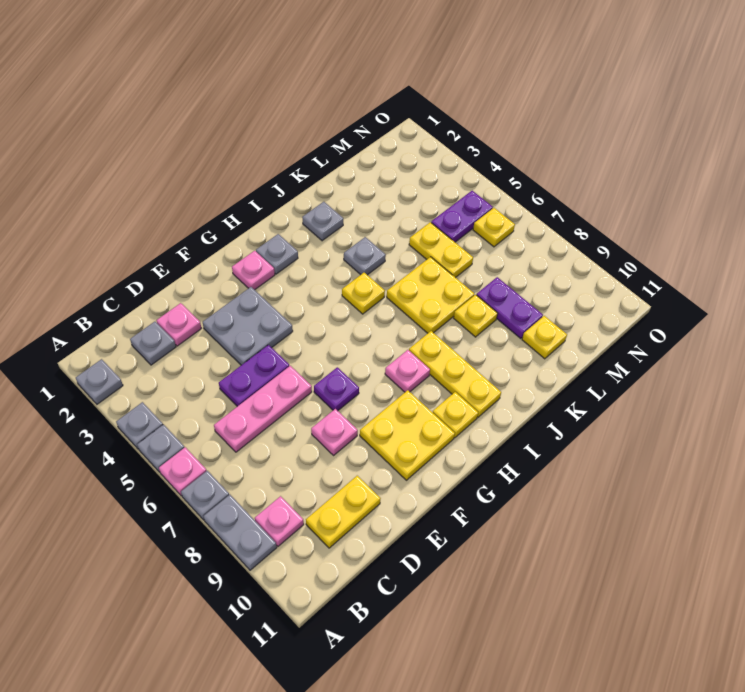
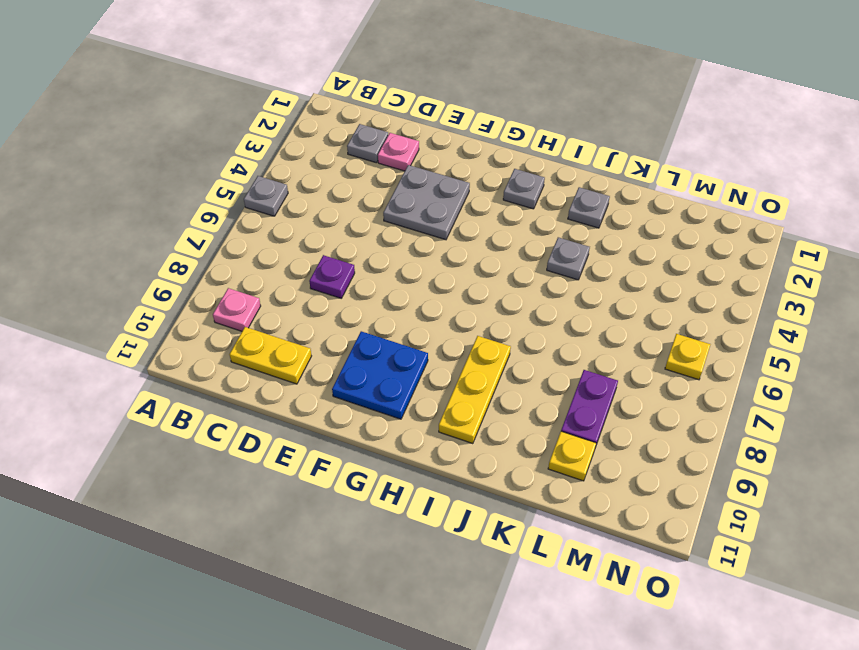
purple plate D7 level 1 -> purple plate F7 level 1
blue plate F9:G10 level 1 -> yellow plate F9:G10 level 1
none -> grey plate A2 level 1
none -> grey plate A4 level 1
none -> pink plate A6 level 1
none -> grey plate A7 level 1

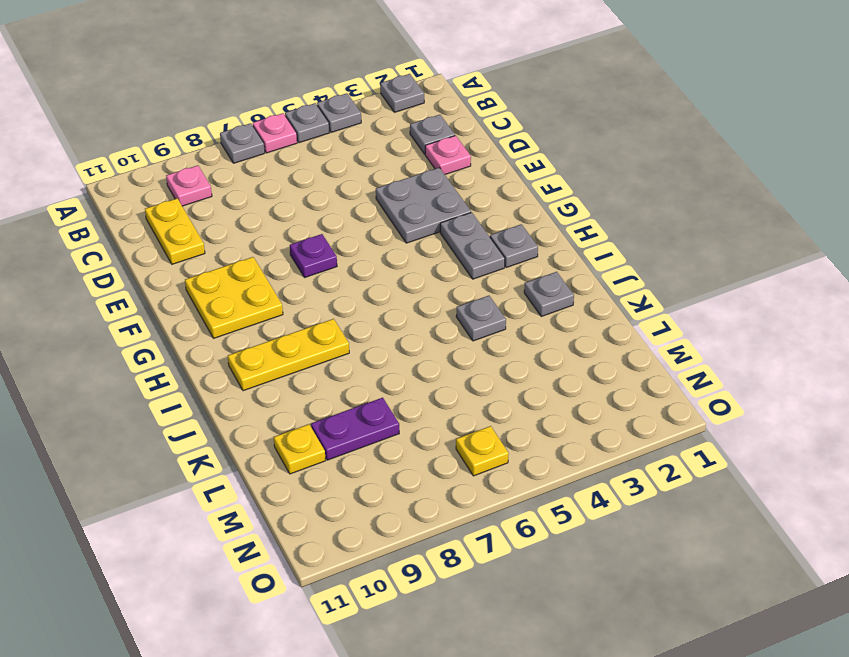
grey plate G3:H3 level 1 -> grey plate A8:A9 level 1
none -> pink plate C6:E6 level 1
none -> purple plate D5:E5 level 1
none -> pink plate E8 level 1
none -> pink plate G2 level 1

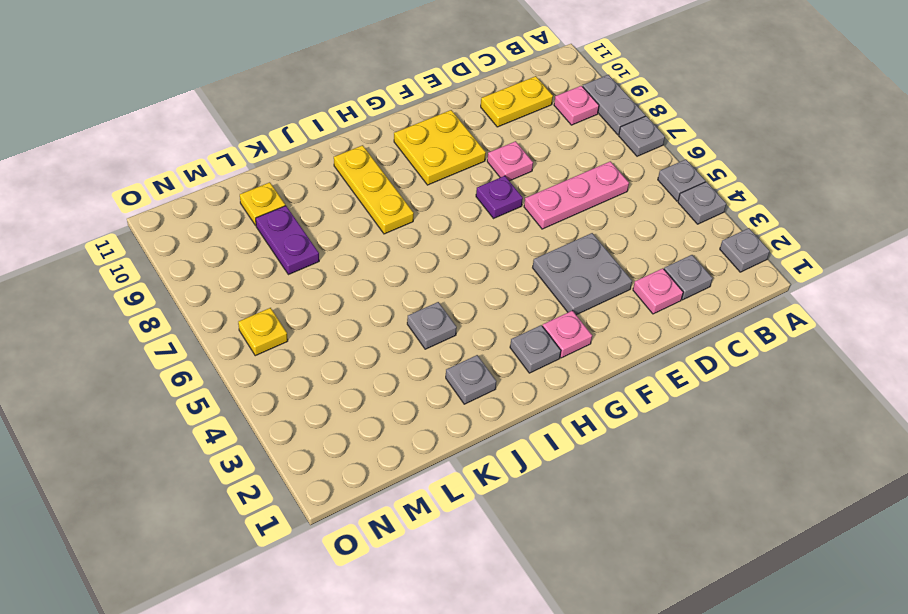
none -> pink plate A6 level 1
none -> purple plate D5:E5 level 1
none -> pink plate H8 level 1
none -> yellow plate H10 level 1

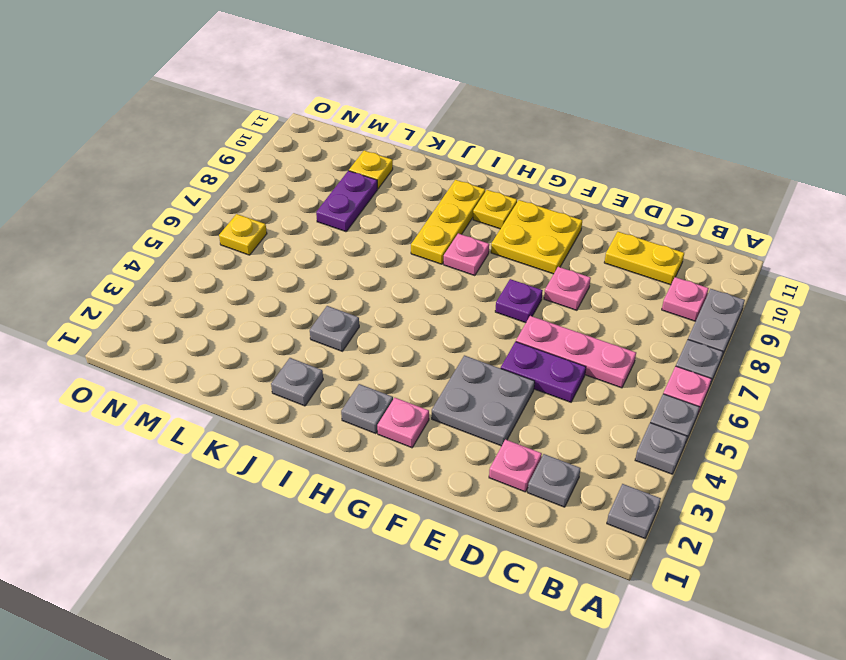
none -> yellow plate I5 level 1
none -> yellow plate J6:K7 level 1
none -> yellow plate K8 level 1
none -> yellow plate L5:L6 level 1

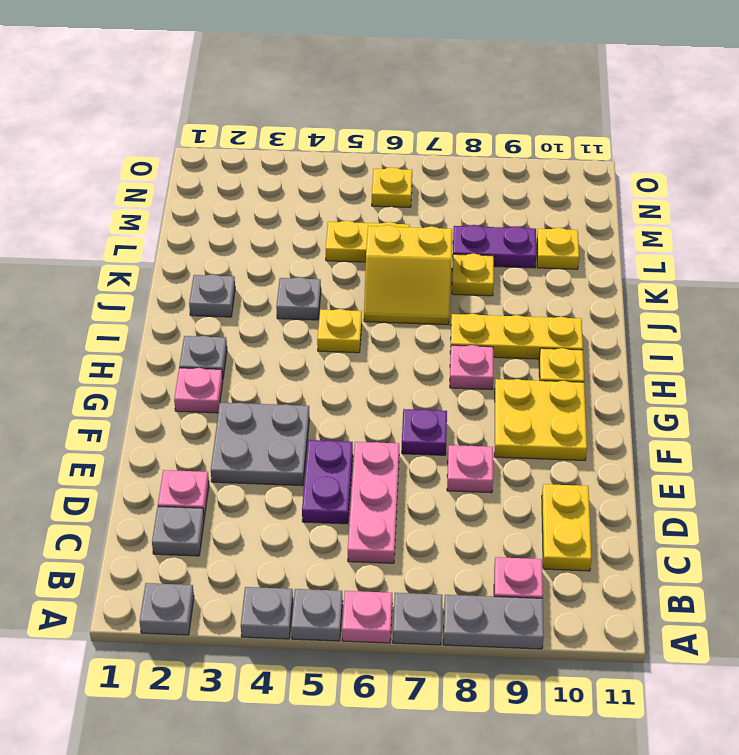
yellow slope J6:K7 level 1 top K -> yellow plate J6:K7 level 1
none -> purple plate M5:N5 level 1

